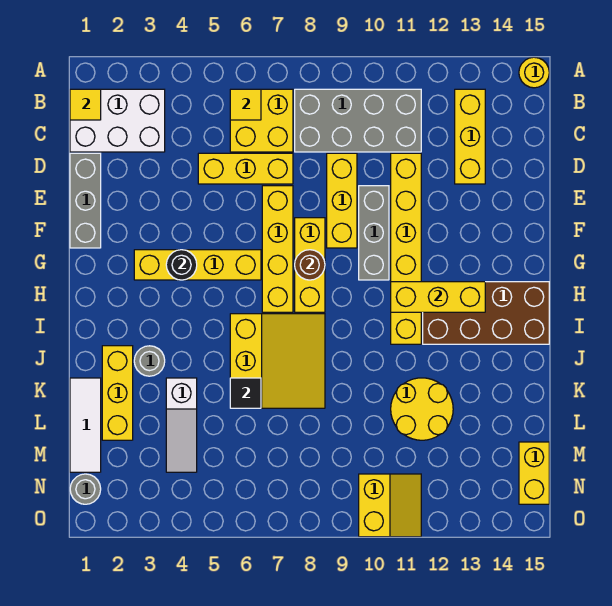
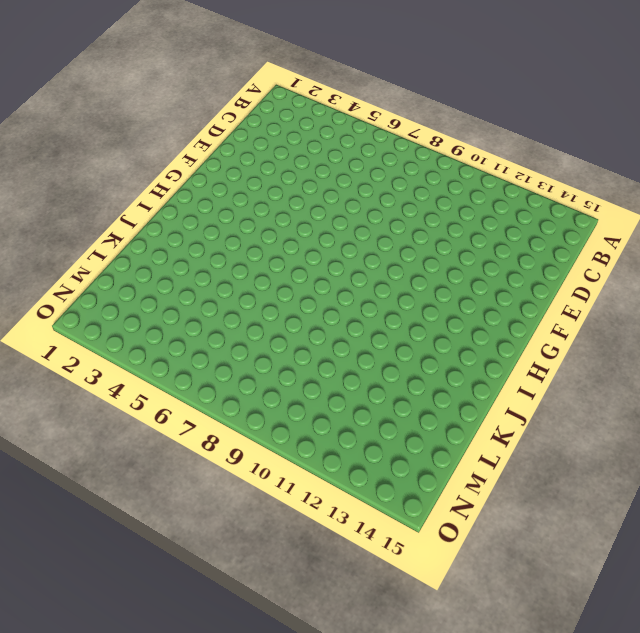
none -> yellow round brick A15 level 1
none -> white brick B1:C3 level 1
none -> yellow brick B6:C7 level 1

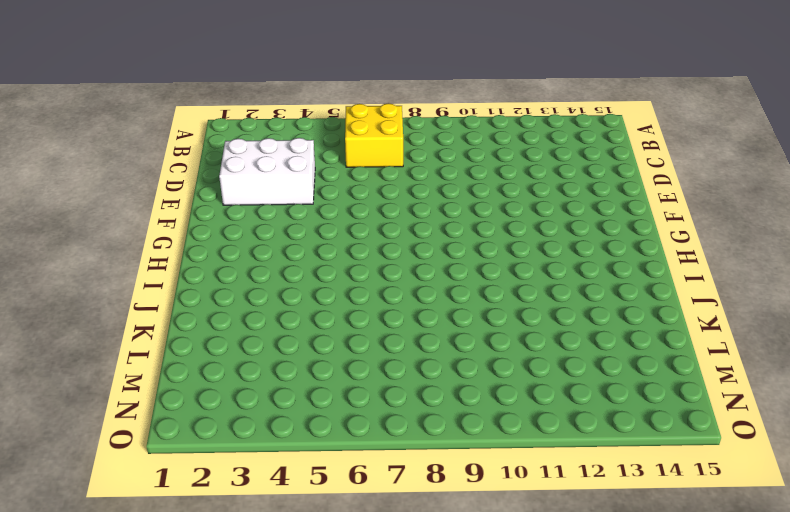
white brick D2:E4 level 1 -> white brick B1:C3 level 1
none -> yellow round brick A15 level 1
none -> grey brick B8:C11 level 1
none -> yellow brick B13:D13 level 1

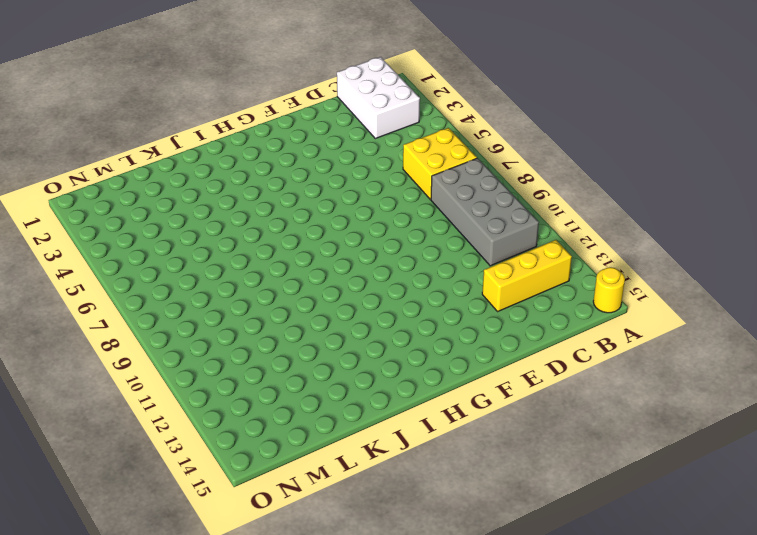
none -> grey brick D1:F1 level 1
none -> yellow brick D5:D7 level 1
none -> yellow brick D9:F9 level 1

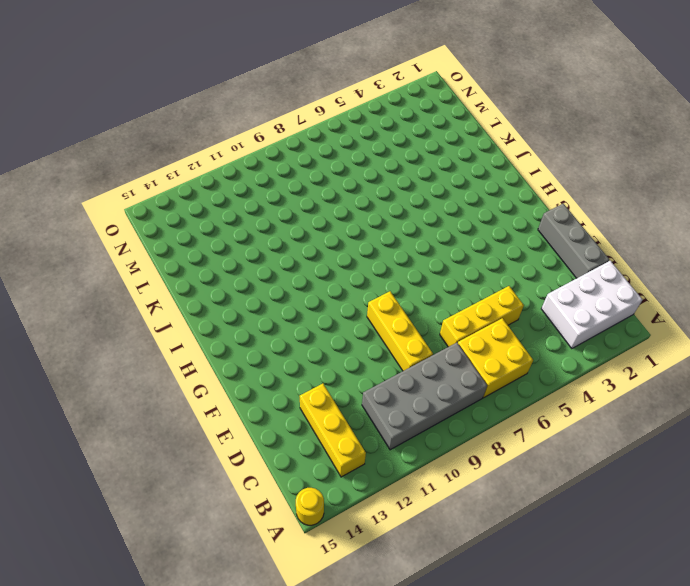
none -> yellow brick D11:I11 level 1
none -> yellow brick E7:H7 level 1
none -> grey brick E10:G10 level 1

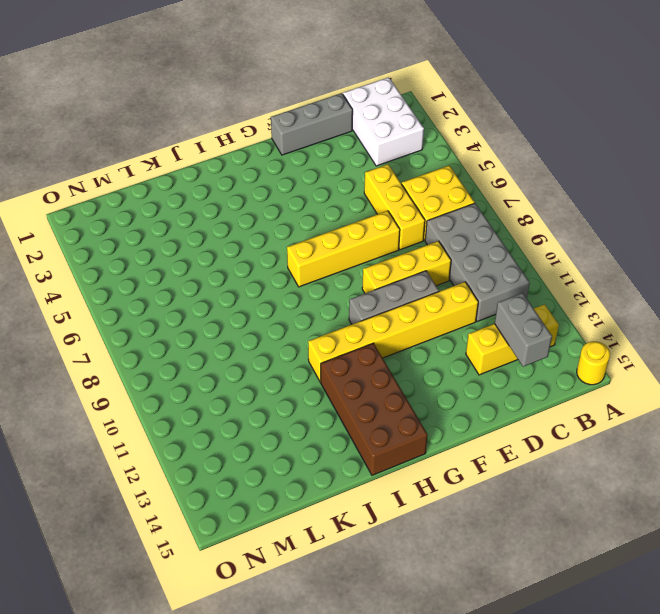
grey brick C13:C14 level 2 -> none
none -> yellow brick F8:H8 level 1
none -> yellow brick G3:G6 level 1
none -> yellow slope I6:K8 level 1 top 6

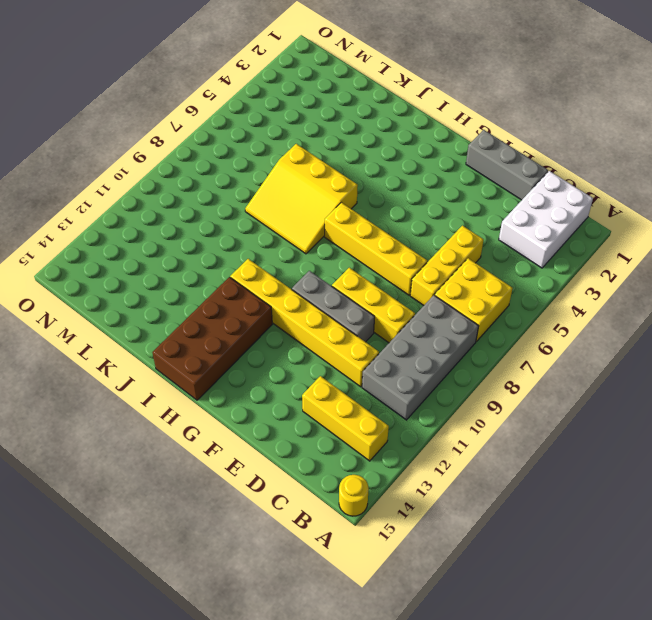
none -> yellow brick F8:H8 level 1
none -> yellow brick G3:G6 level 1
none -> yellow brick J2:L2 level 1

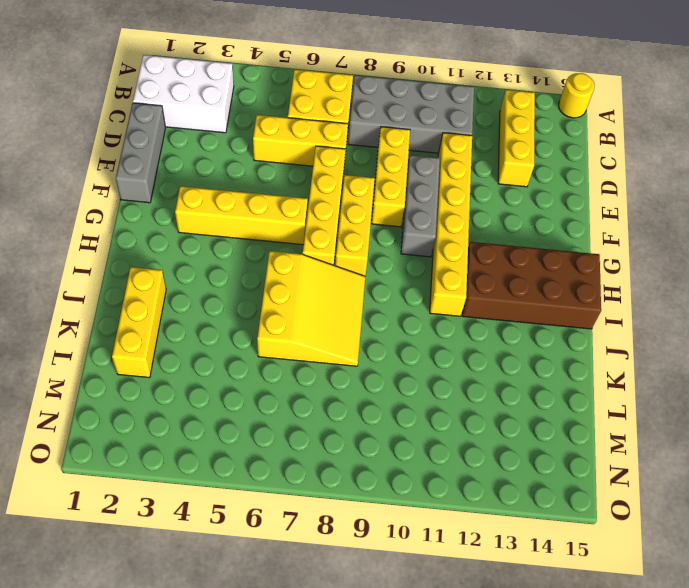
none -> grey round brick J3 level 1
none -> white tile K1:M1 level 1
none -> white slope K4:M4 level 1 top K

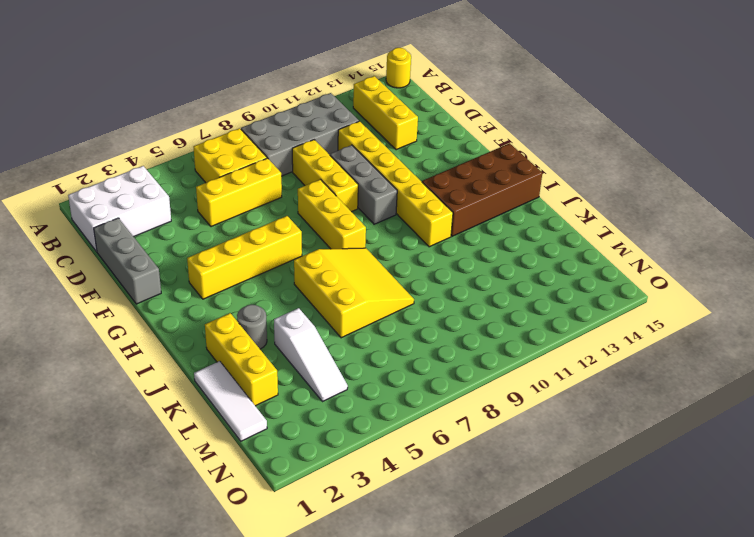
none -> yellow brick E7:H7 level 1
none -> yellow round brick K11:L12 level 1
none -> yellow brick M15:N15 level 1

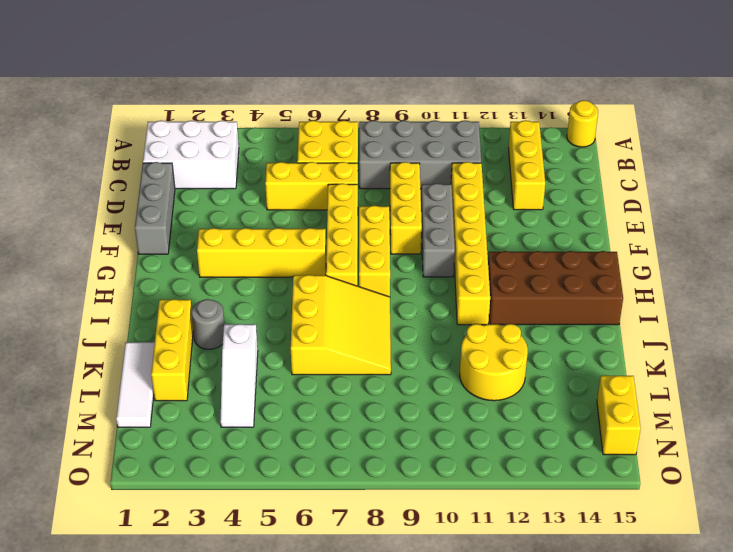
none -> grey round brick N1 level 1
none -> yellow slope N10:O11 level 1 top 10
none -> yellow tile B1 level 2

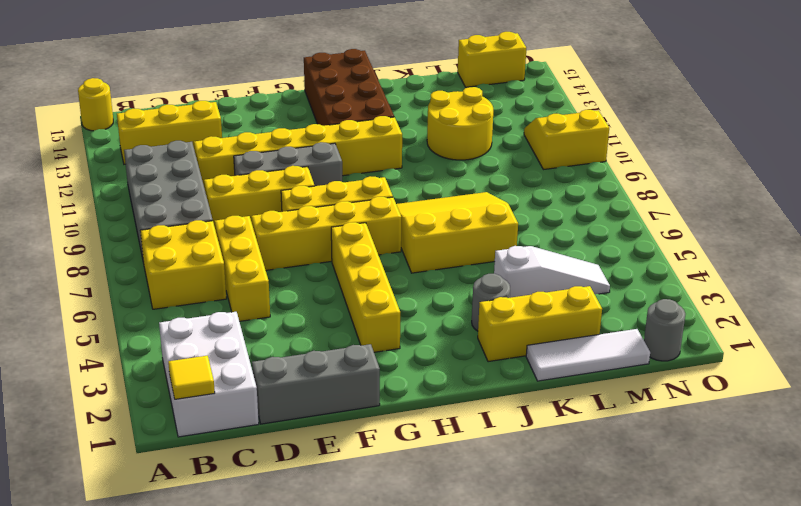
none -> yellow tile B6 level 2
none -> black round brick G4 level 2
none -> brown round brick G8 level 2

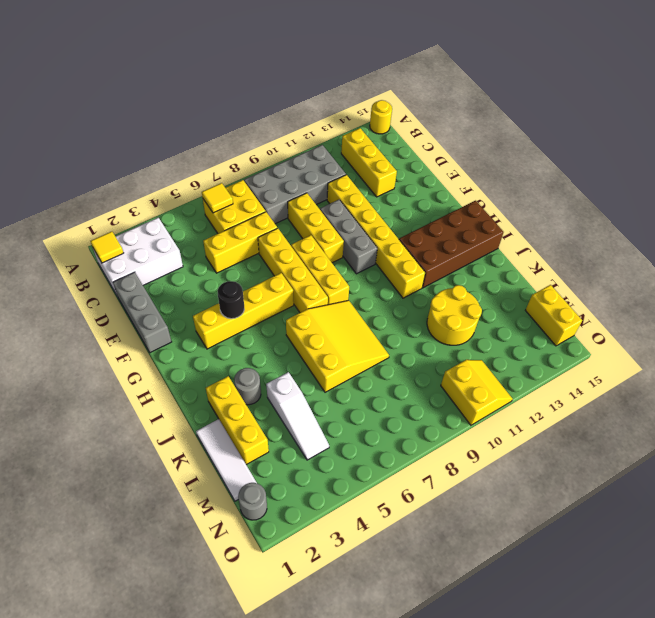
none -> brown round brick G8 level 2
none -> yellow brick H11:H13 level 2
none -> black tile K6 level 2

